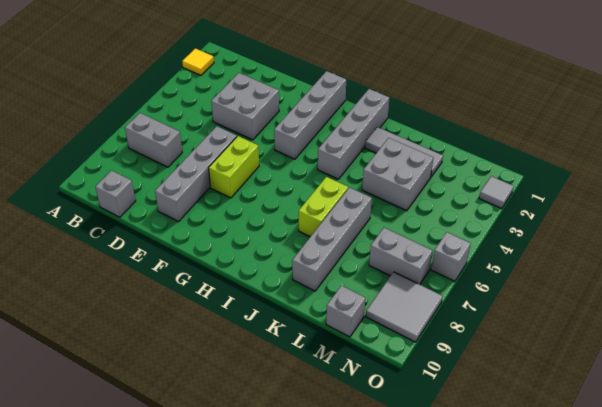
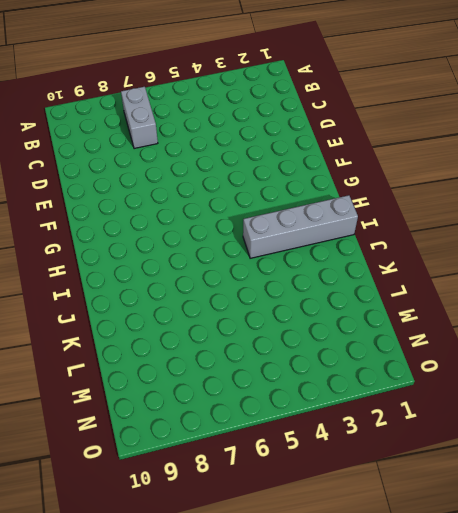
none -> yellow tile A2 level 1
none -> grey brick C10 level 1
none -> grey brick D3:E4 level 1

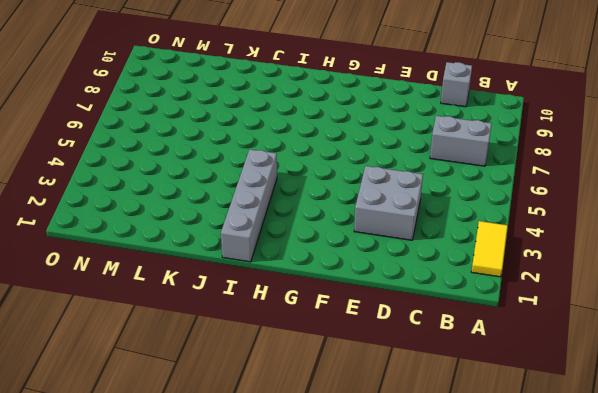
yellow tile A2:A3 level 1 -> yellow tile A2 level 1
none -> grey brick E6:E9 level 1
none -> lime brick F6:F7 level 1
none -> grey brick G1:G4 level 1

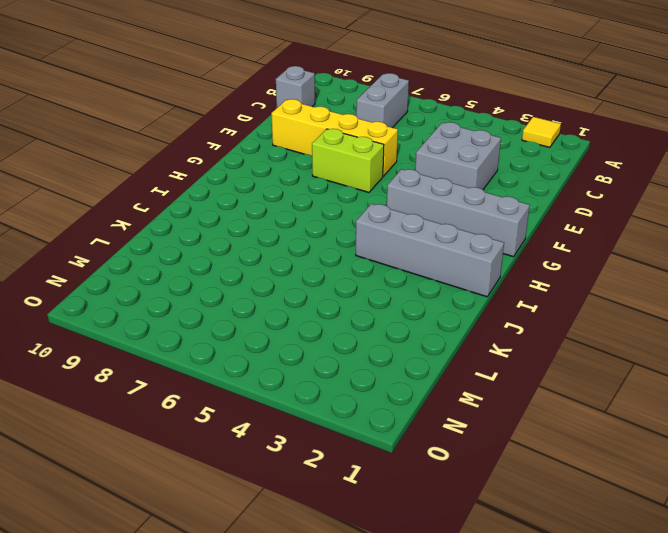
yellow brick E6:E9 level 1 -> grey brick E6:E9 level 1
none -> grey tile J2:L2 level 1
none -> lime brick J6:J7 level 1
none -> grey brick K3:L4 level 1

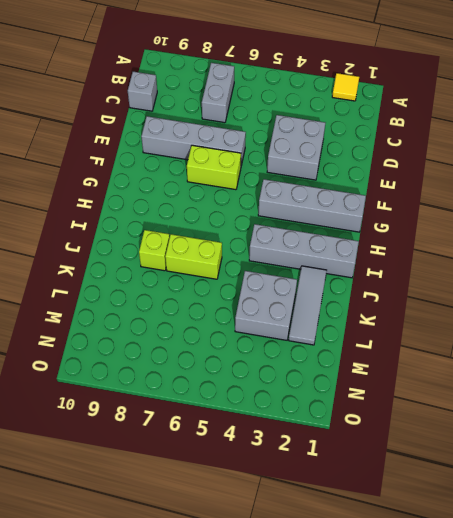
lime brick J8 level 1 -> none
none -> grey brick K6:K9 level 1
none -> grey brick M7:N7 level 1
none -> grey brick M10 level 1

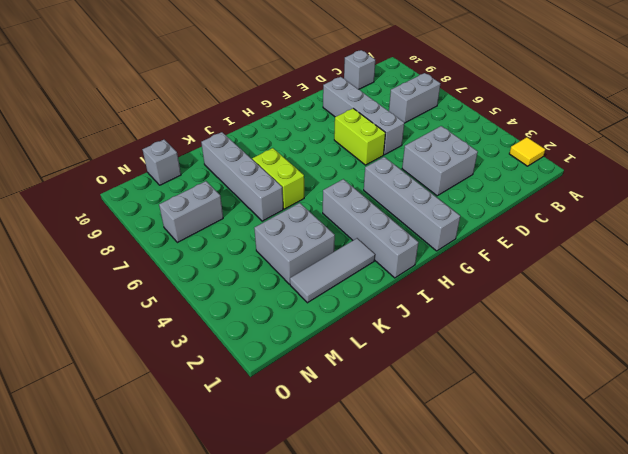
none -> grey tile N8:O9 level 1
none -> grey tile O2 level 1
none -> grey brick O6 level 1

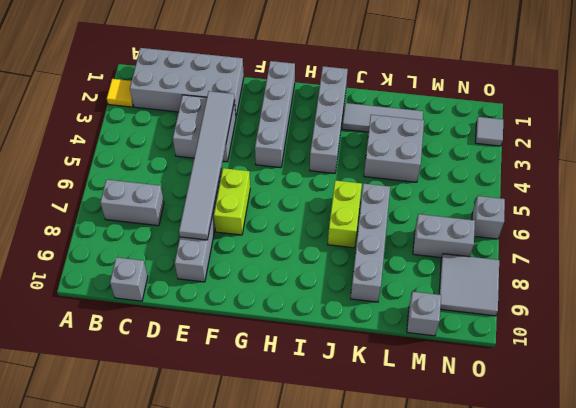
grey brick B1:E2 level 1 -> none
grey tile E3:E8 level 2 -> none

